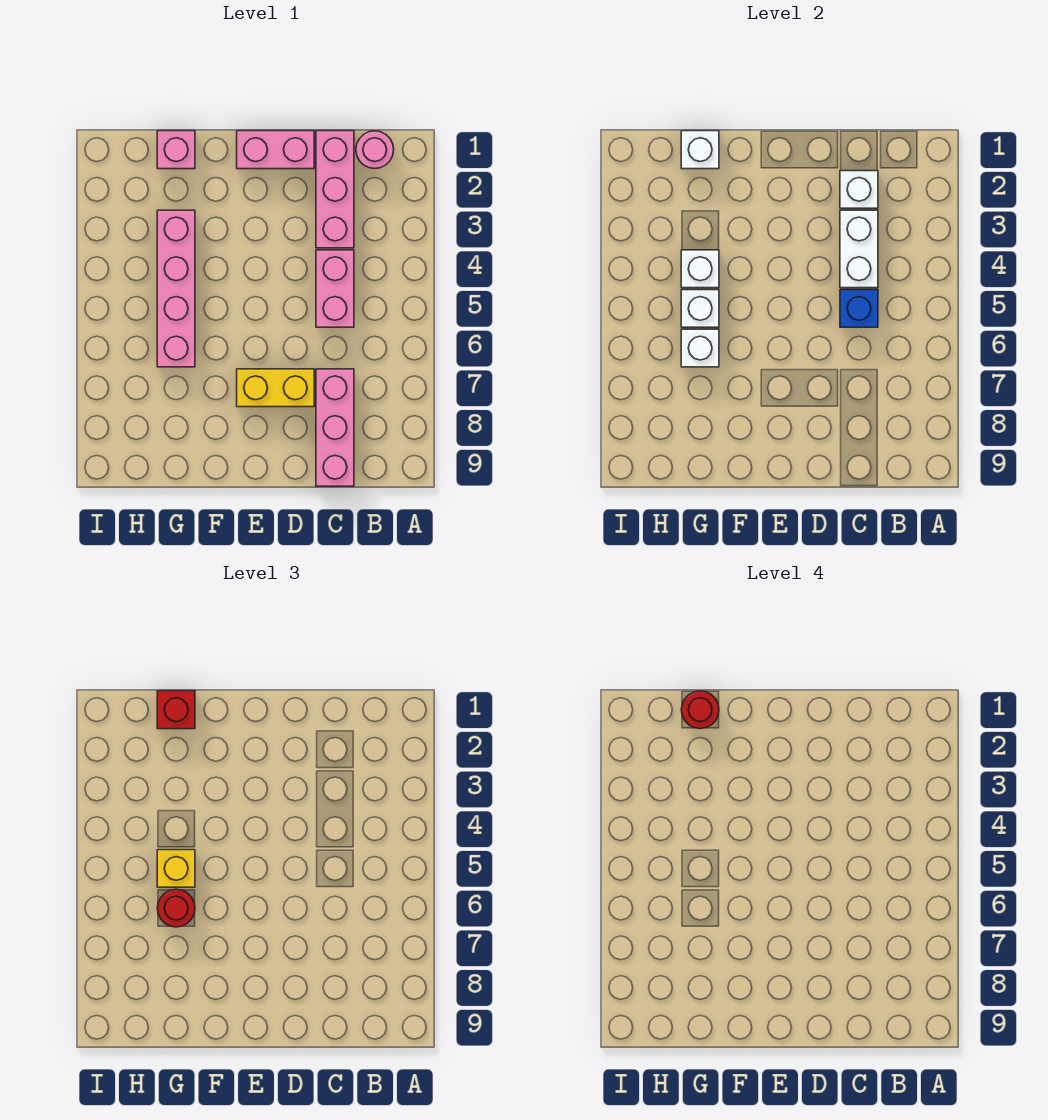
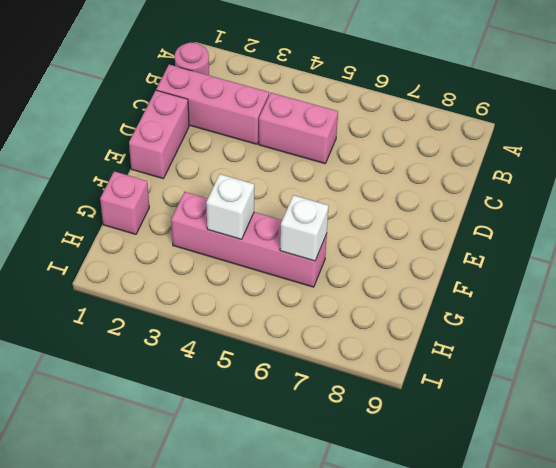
none -> pink brick C7:C9 level 1
none -> yellow brick D7:E7 level 1
none -> white brick C2 level 2

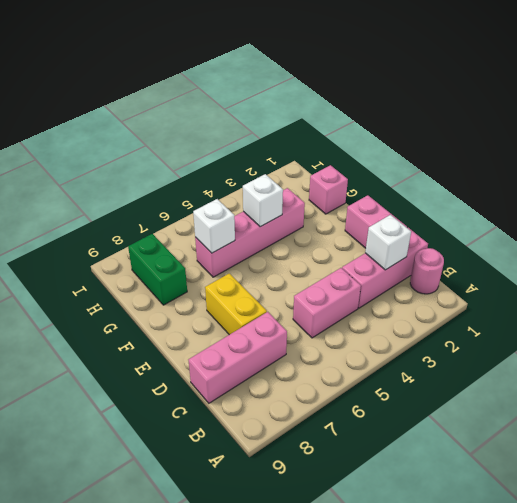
green brick G8:H8 level 1 -> none
none -> white brick C3:C4 level 2
none -> blue brick C5 level 2
none -> white brick G1 level 2

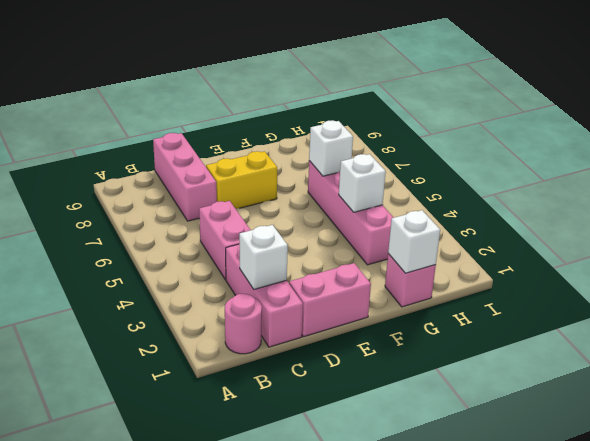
none -> white brick C3:C4 level 2
none -> blue brick C5 level 2
none -> white brick G5 level 2

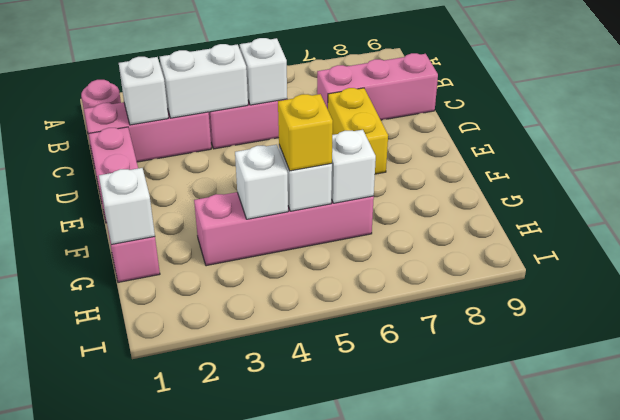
white brick C5 level 2 -> blue brick C5 level 2
none -> red brick G1 level 3
none -> red round brick G6 level 3
none -> red round brick G1 level 4

